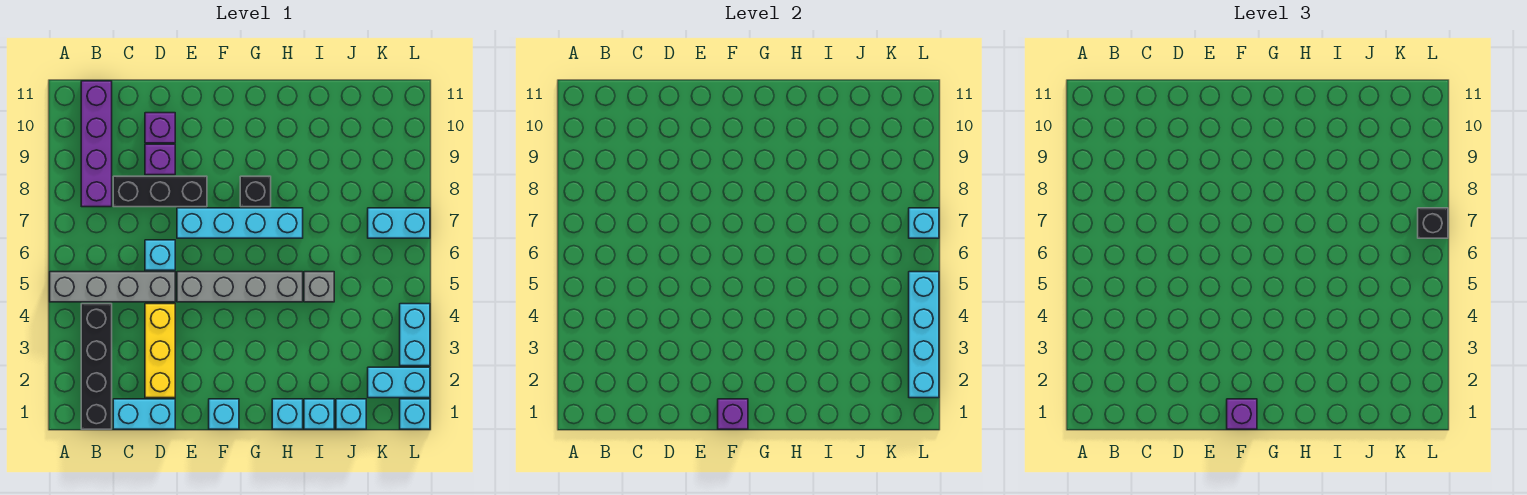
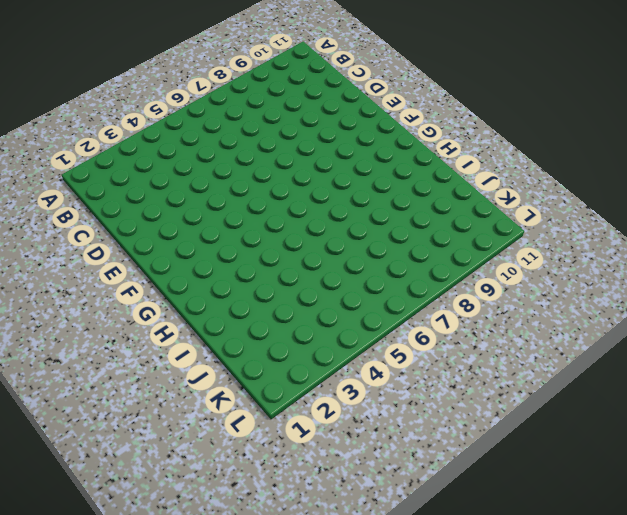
none -> grey brick A5:D5 level 1
none -> black brick B1:B4 level 1
none -> purple brick B8:B11 level 1

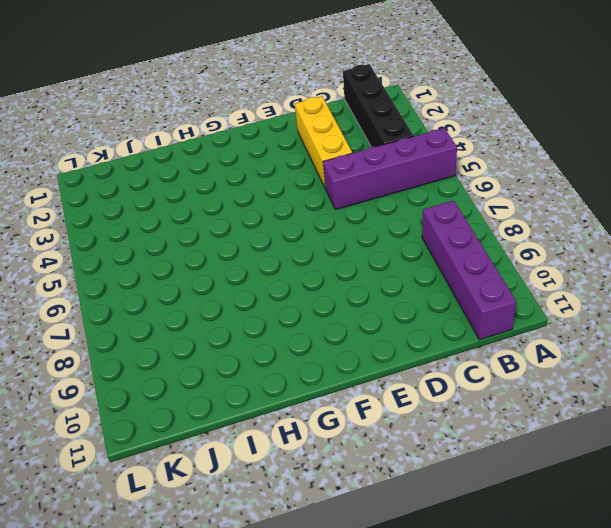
purple brick A5:D5 level 1 -> grey brick A5:D5 level 1
none -> cyan brick C1:D1 level 1
none -> black brick C8:E8 level 1
none -> cyan brick D6 level 1

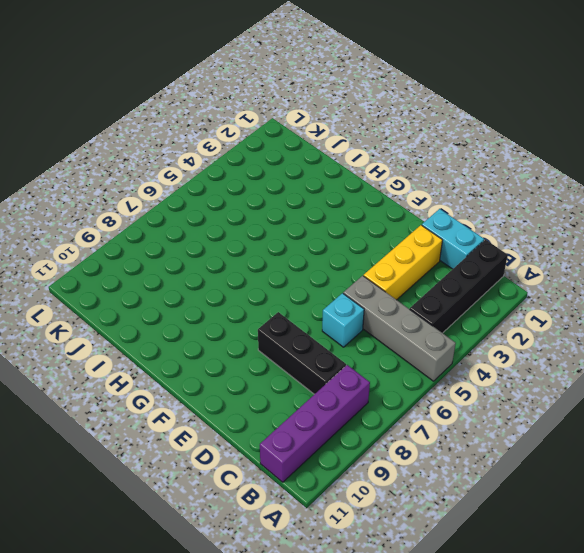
none -> purple brick D9 level 1
none -> purple brick D10 level 1
none -> grey brick E5:H5 level 1

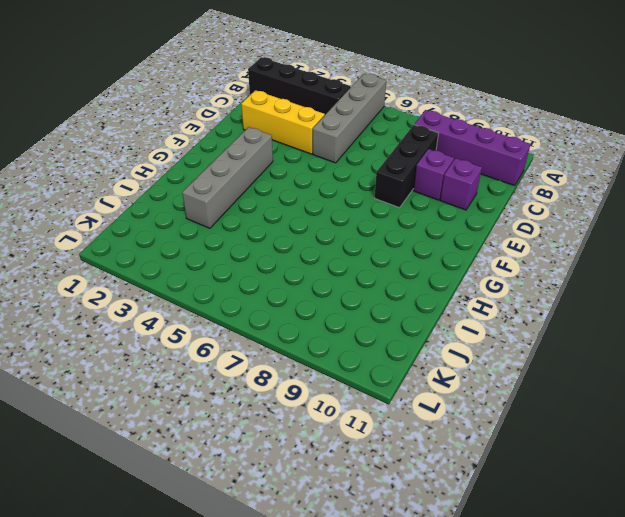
grey brick F3:I3 level 1 -> grey brick E5:H5 level 1
none -> cyan brick C1:D1 level 1
none -> cyan brick D6 level 1
none -> cyan brick E7:H7 level 1

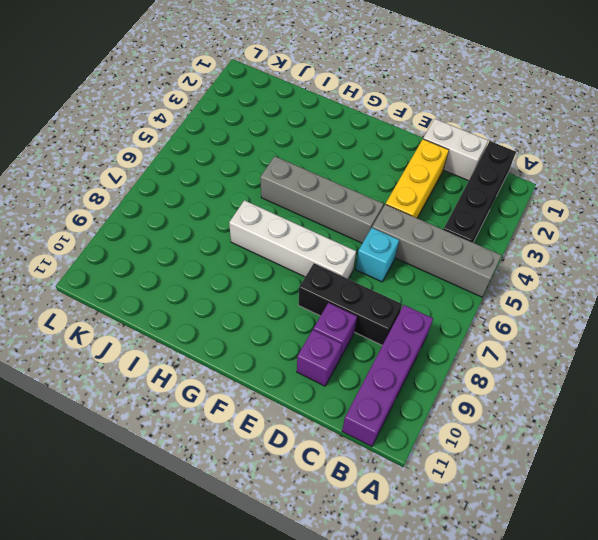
white brick C1:D1 level 1 -> cyan brick C1:D1 level 1
white brick E7:H7 level 1 -> cyan brick E7:H7 level 1
none -> cyan brick F1 level 1
none -> black brick G8 level 1
none -> cyan brick H1 level 1

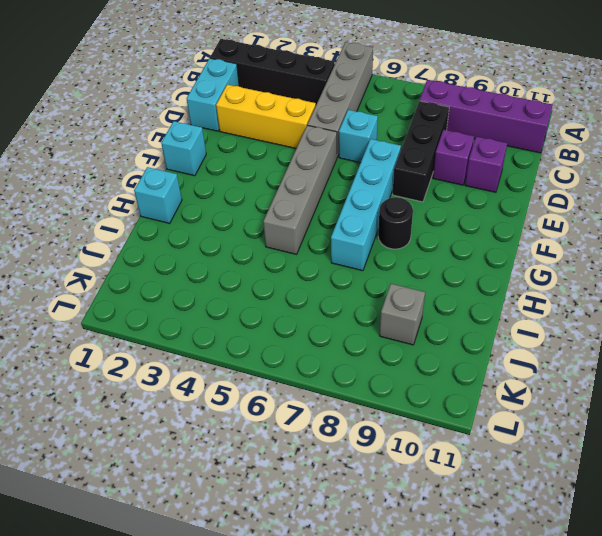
black round brick G8 level 1 -> black brick G8 level 1
grey brick J9 level 1 -> grey brick I5 level 1
none -> cyan brick I1 level 1
none -> cyan brick J1 level 1
none -> cyan brick K2:L2 level 1

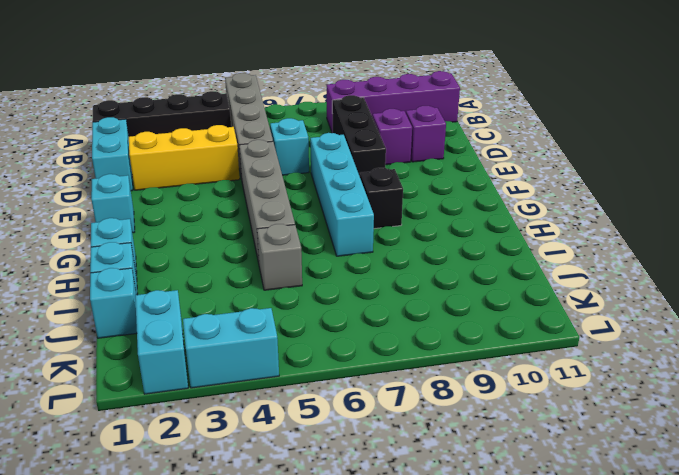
none -> cyan brick K7:L7 level 1
none -> cyan brick L1 level 1
none -> purple brick F1 level 2

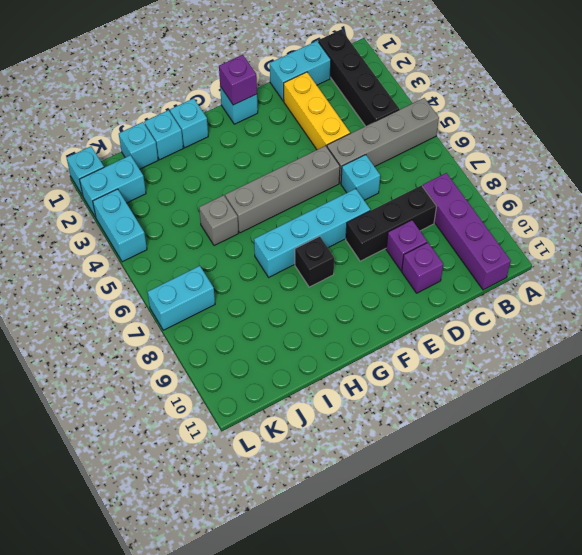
none -> cyan brick L2:L5 level 2
none -> cyan brick L7 level 2
none -> purple brick F1 level 3

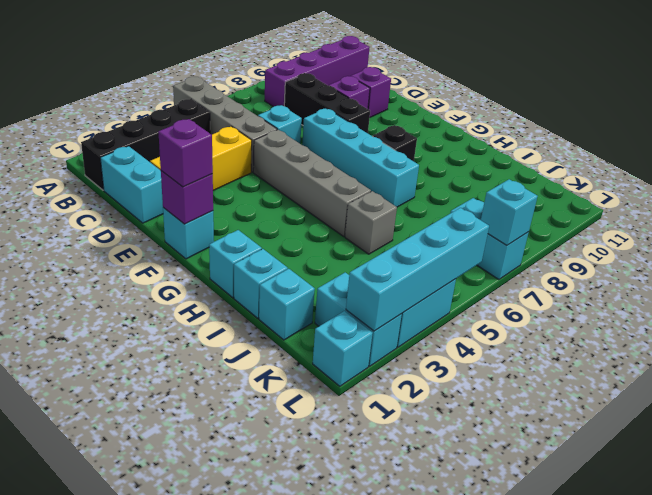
none -> black brick L7 level 3

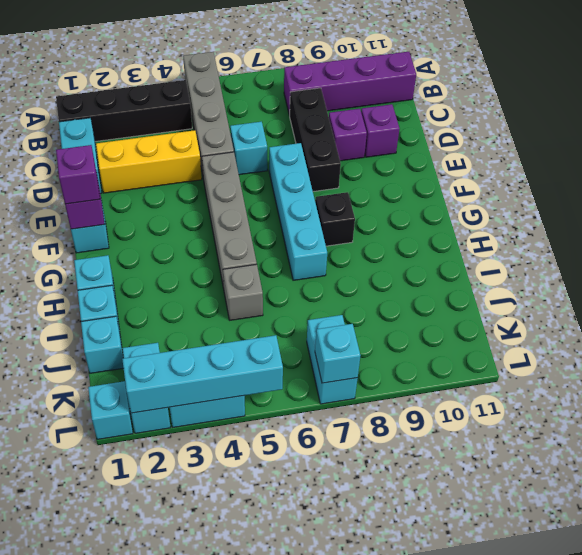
none -> black brick L7 level 3

